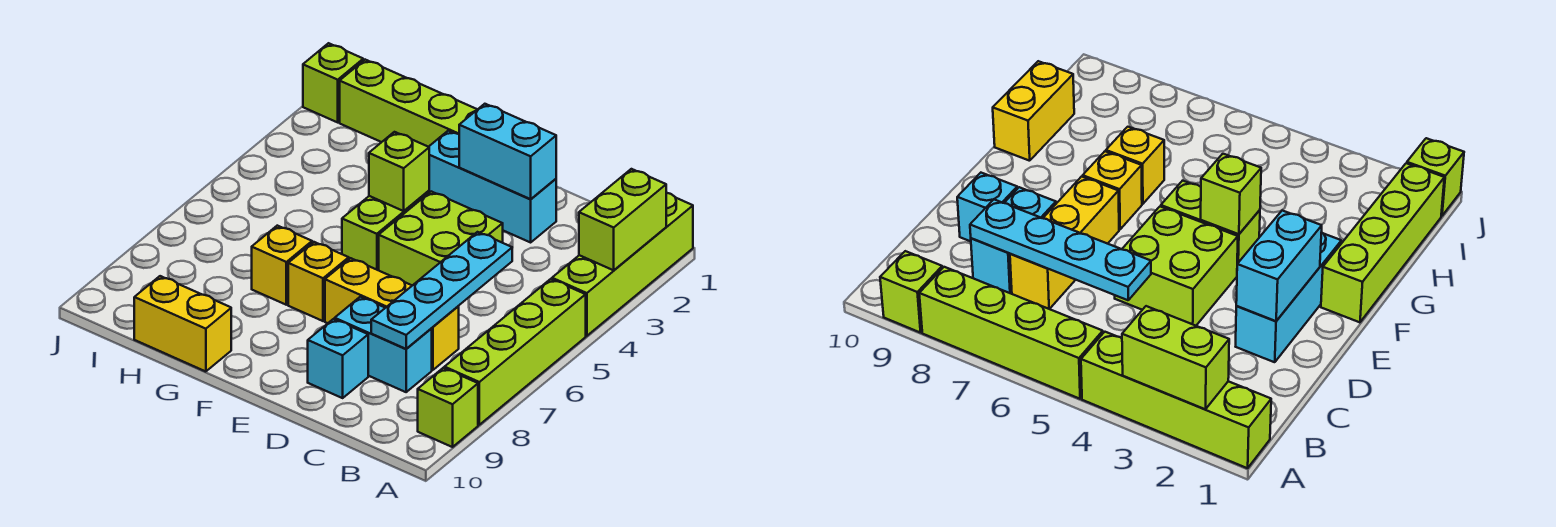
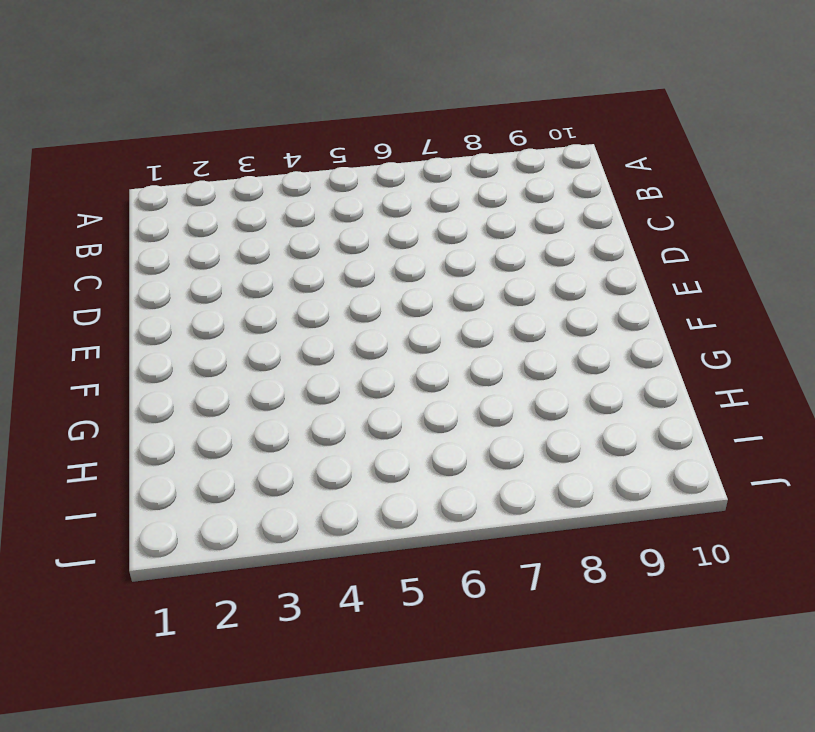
none -> lime brick A1:A4 level 1
none -> lime brick A5:A8 level 1
none -> lime brick A9 level 1

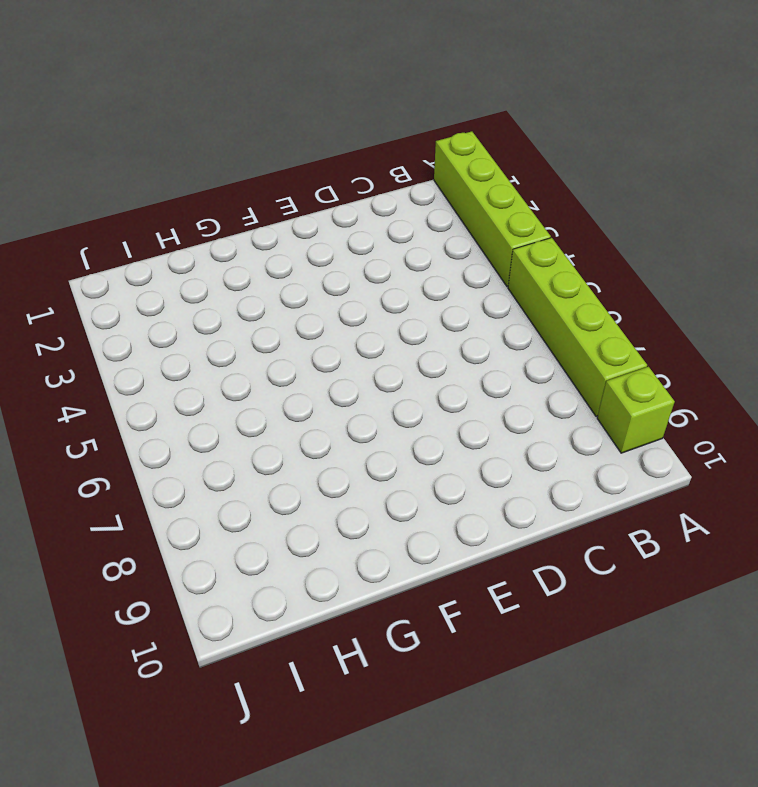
none -> yellow brick C7:E7 level 1
none -> cyan brick C8:D8 level 1
none -> cyan brick D2:F2 level 1

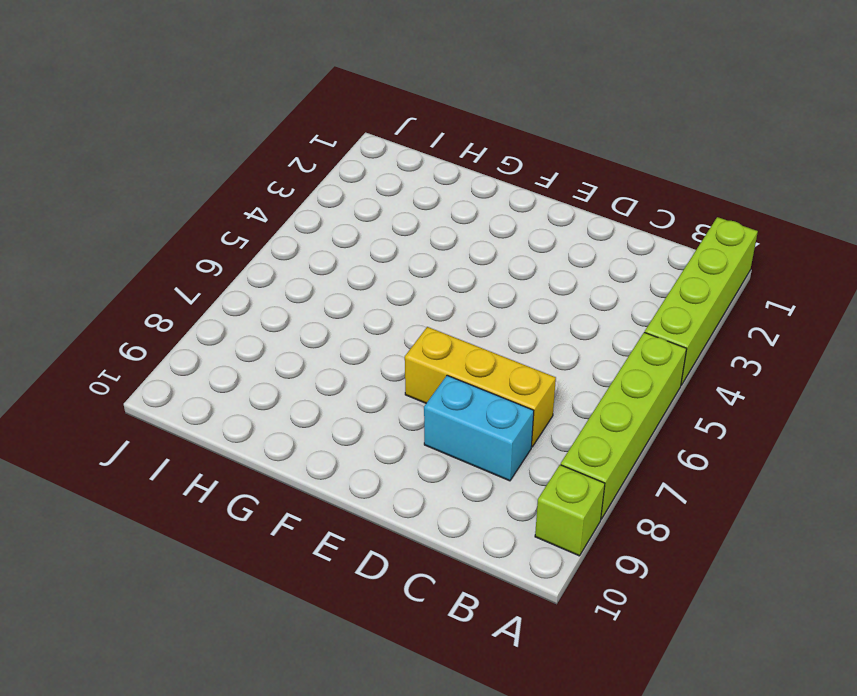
none -> cyan brick D2:F2 level 1
none -> lime brick D4:E5 level 1
none -> cyan brick D9 level 1

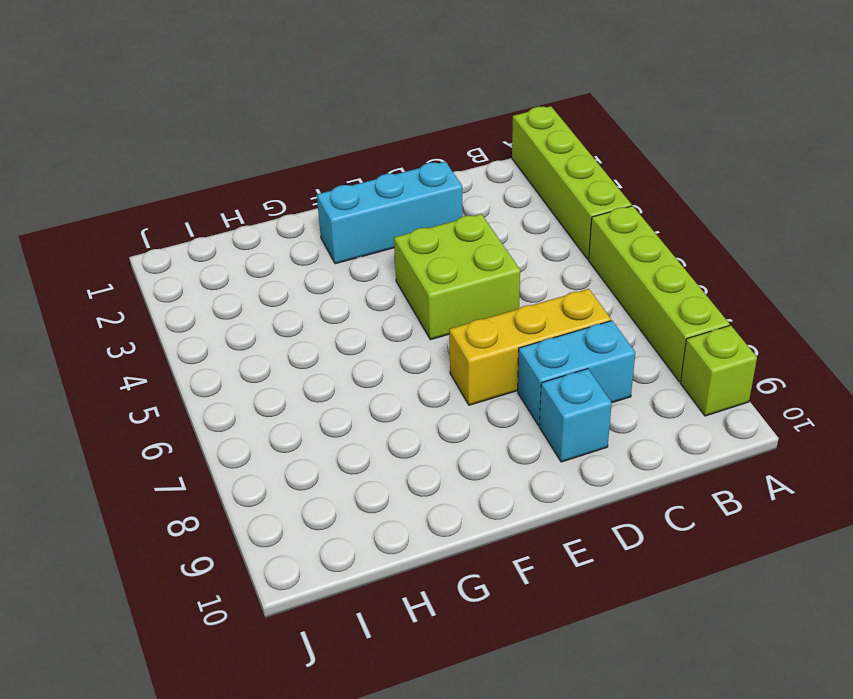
none -> lime brick F1:I1 level 1
none -> lime brick F4:F5 level 1
none -> yellow brick F7 level 1

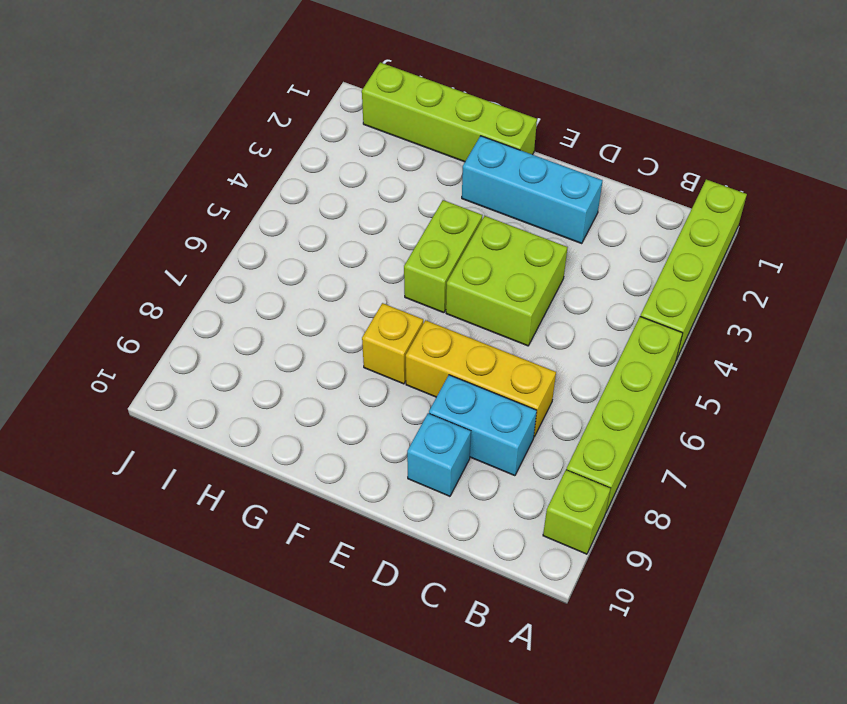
none -> yellow brick G7 level 1
none -> yellow brick G10:H10 level 1
none -> lime brick J1 level 1

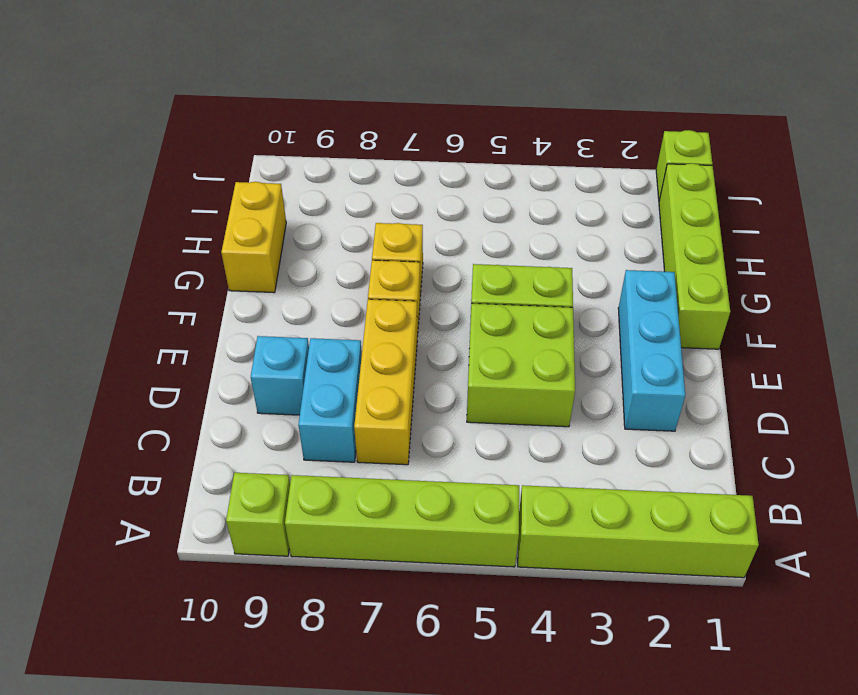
none -> lime brick A2:A3 level 2
none -> cyan plate C5:C8 level 2
none -> cyan brick D2:E2 level 2

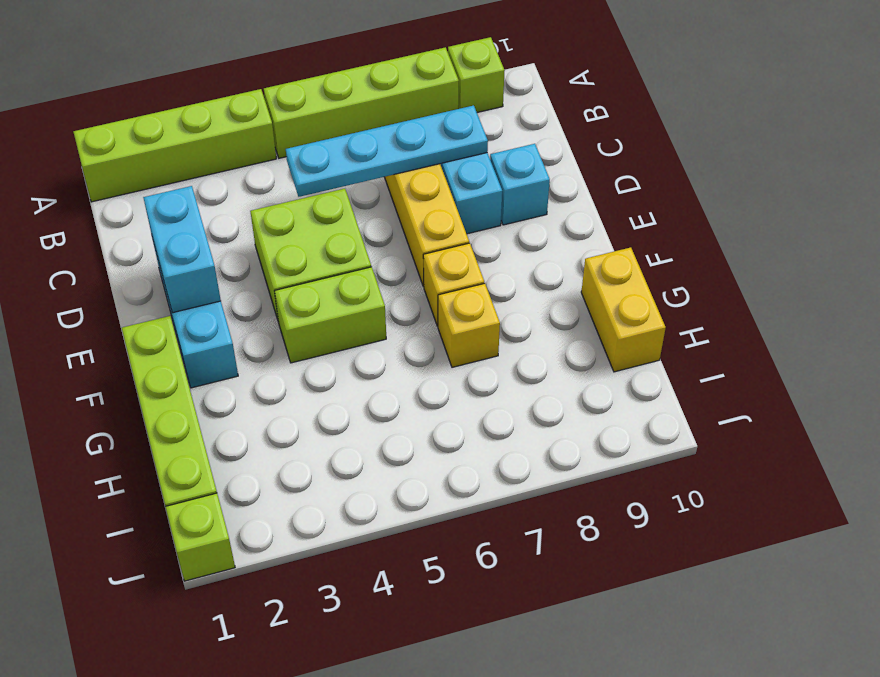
none -> lime brick A2:A3 level 2
none -> lime brick F4 level 2

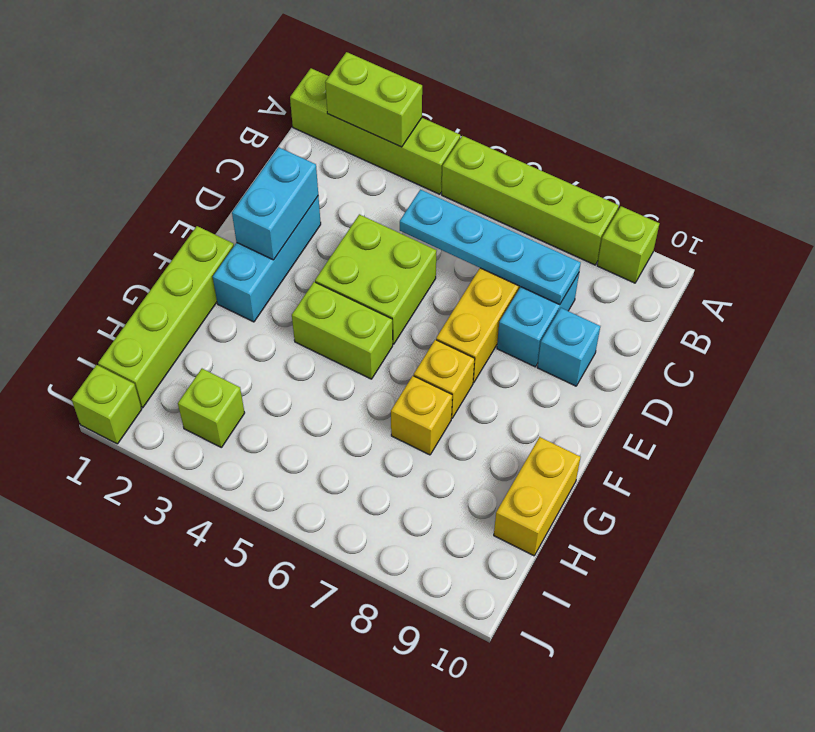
lime brick I3 level 1 -> lime brick F4 level 2

